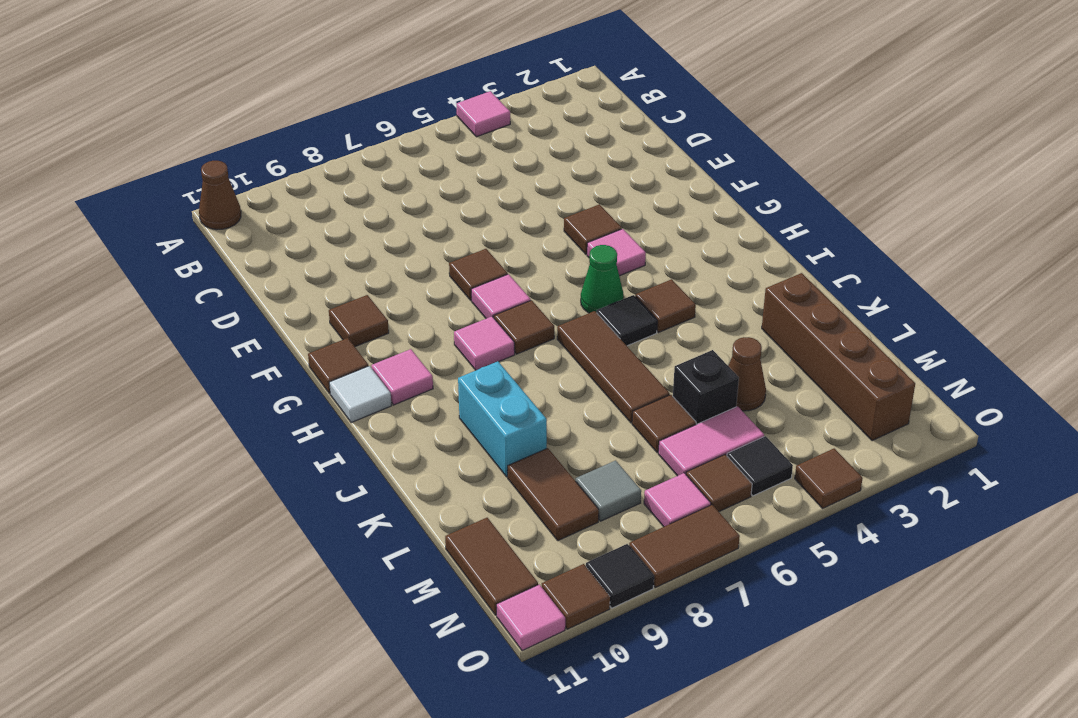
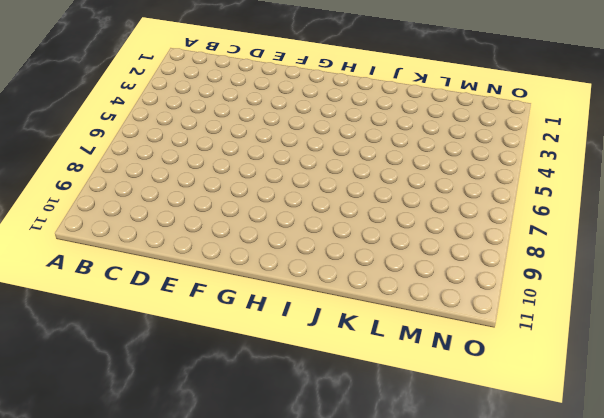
none -> pink tile A4 level 1
none -> brown cone A11 level 1
none -> brown tile F4 level 1
none -> brown tile F7 level 1

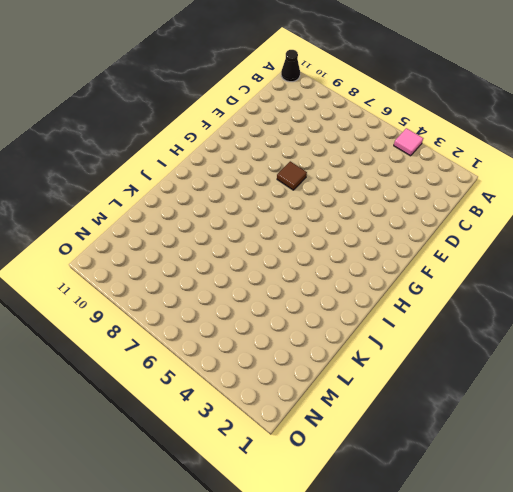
black cone A11 level 1 -> brown cone A11 level 1
none -> brown tile F4 level 1
none -> brown tile F10 level 1
none -> pink tile G4 level 1
none -> pink tile G7 level 1

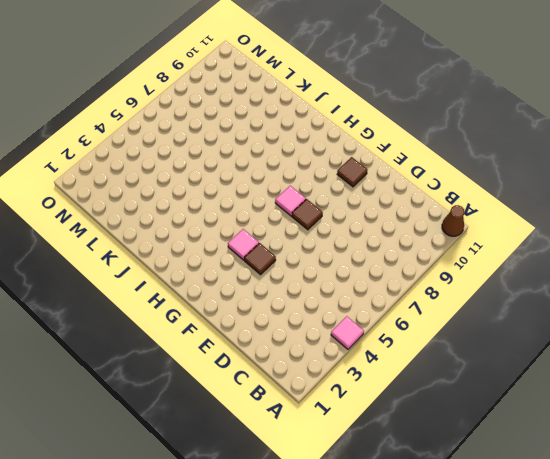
none -> brown tile G11 level 1
none -> green cone H5 level 1
none -> brown tile H7 level 1
none -> pink tile H8 level 1

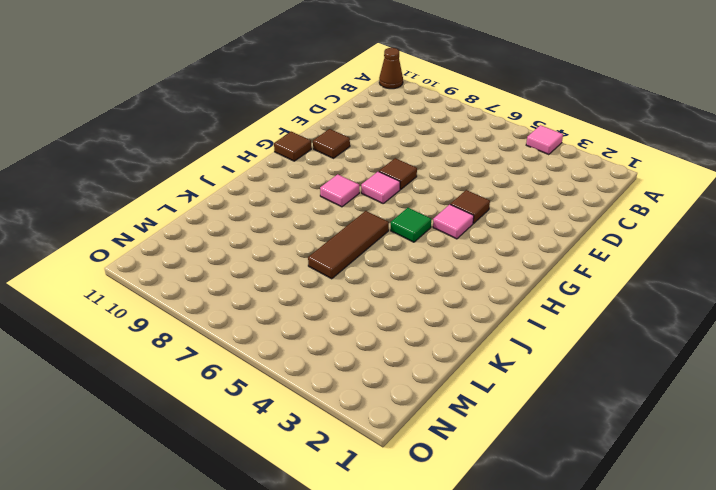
green tile H5 level 1 -> green cone H5 level 1
none -> brown tile H7 level 1
none -> pink tile H10 level 1
none -> white tile H11 level 1
none -> brown tile I4 level 1

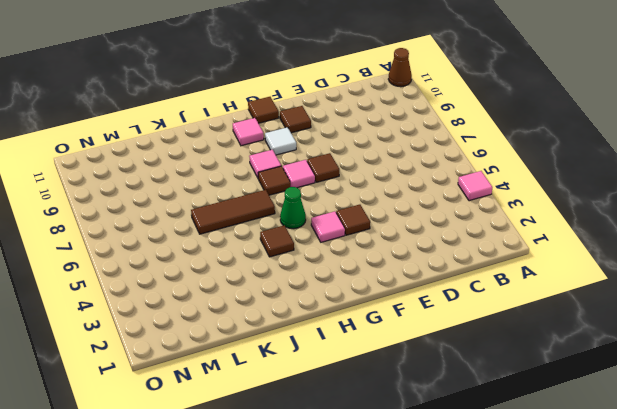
white tile G9 level 1 -> white tile H11 level 1
none -> black tile I5 level 1
none -> cyan brick J9:K9 level 1
none -> brown brick K2:N2 level 1
none -> brown cone L4 level 1

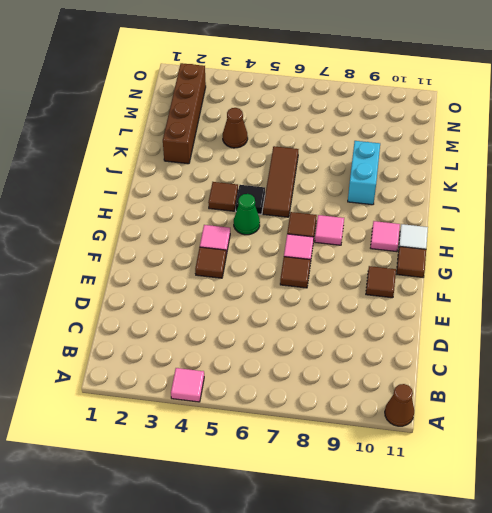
none -> black brick L5 level 1
none -> brown tile L6 level 1
none -> brown tile L9:M9 level 1
none -> pink tile M5:M6 level 1

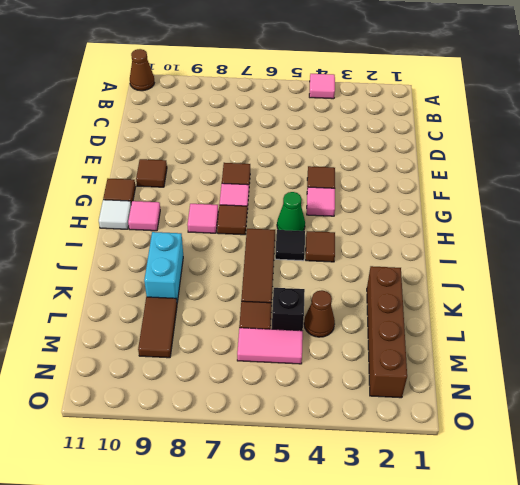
none -> grey tile M8 level 1
none -> brown tile M11:N11 level 1
none -> black tile N5 level 1
none -> brown tile N6 level 1

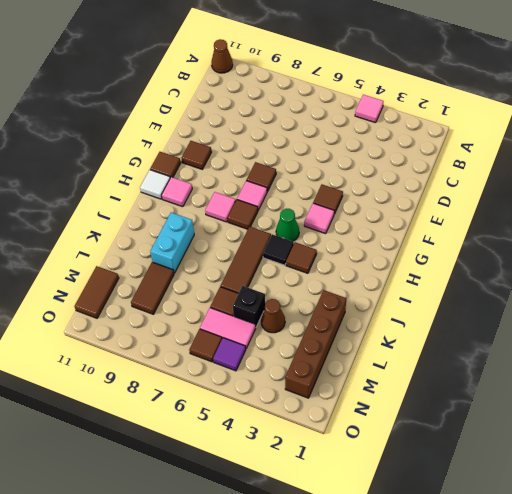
purple tile N5 level 1 -> black tile N5 level 1
none -> grey tile M8 level 1
none -> pink tile N7 level 1
none -> brown tile O4 level 1
none -> brown tile O7:O8 level 1

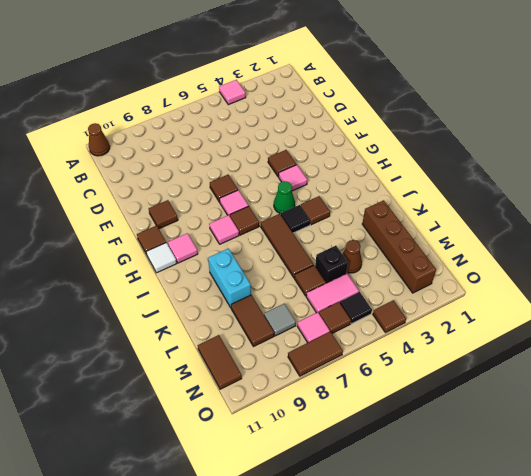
none -> black tile O9 level 1
none -> brown tile O10 level 1
none -> pink tile O11 level 1

